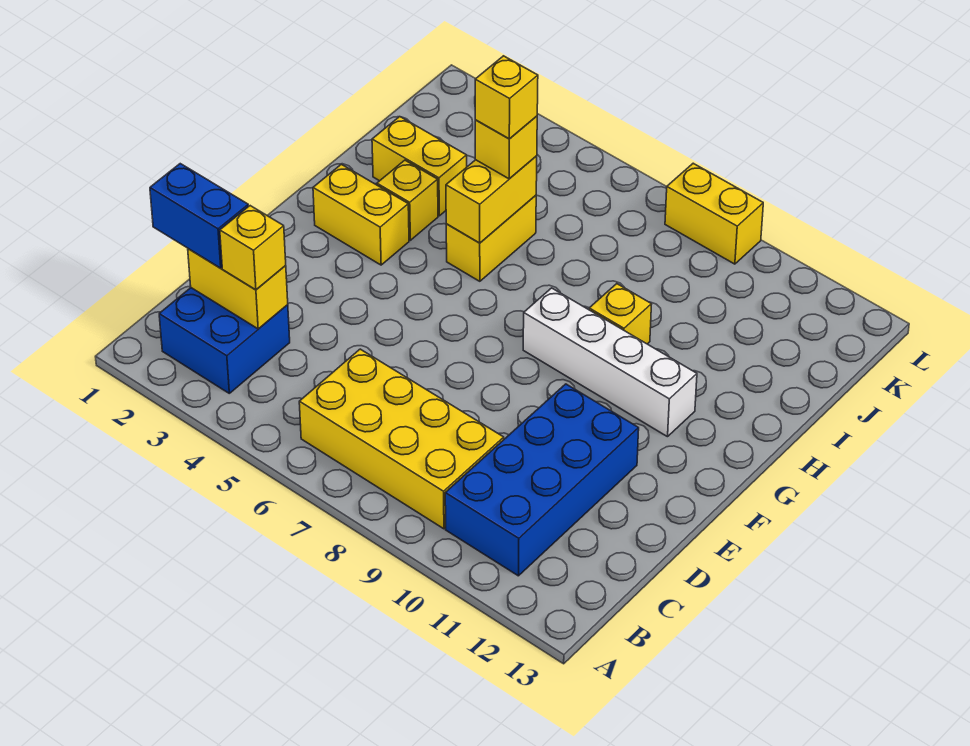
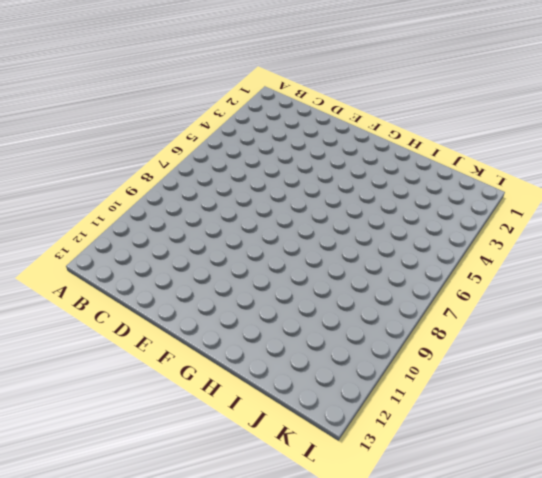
none -> blue brick B2:C3 level 1
none -> yellow brick B6:C9 level 1
none -> blue brick B10:E11 level 1

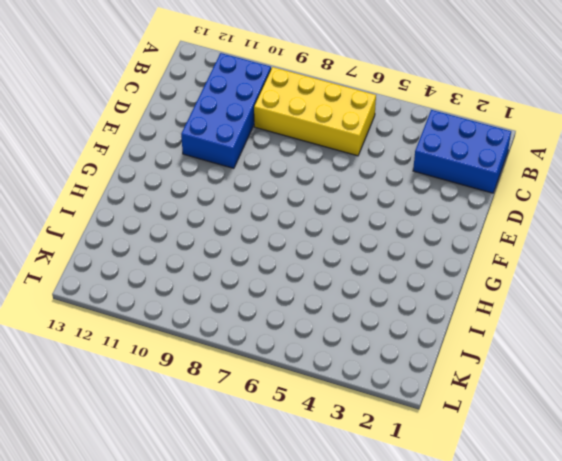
blue brick B1:C3 level 1 -> blue brick B2:C3 level 1
none -> yellow brick G2:G3 level 1
none -> white brick G8:G11 level 1
none -> yellow brick H3 level 1

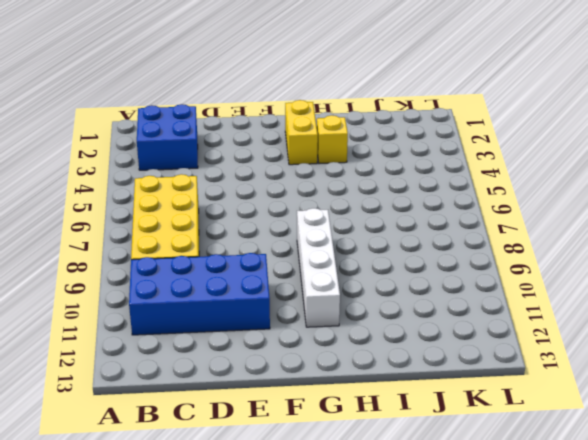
none -> yellow brick H5:I5 level 1
none -> yellow brick H9 level 1
none -> yellow brick I2:I3 level 1

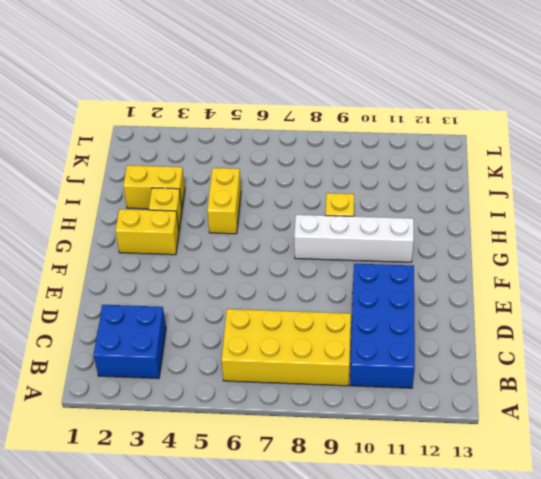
none -> yellow brick L8:L9 level 1
none -> yellow brick C2:C3 level 2
none -> yellow brick H5:I5 level 2

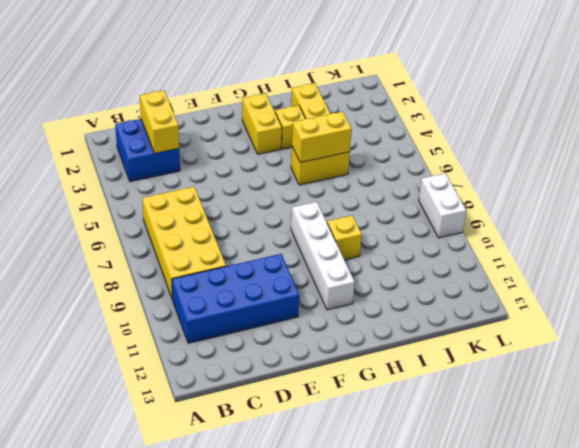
white brick L8:L9 level 1 -> yellow brick L8:L9 level 1
none -> blue brick C1:C2 level 3
none -> yellow brick C3 level 3
none -> yellow brick I5 level 3

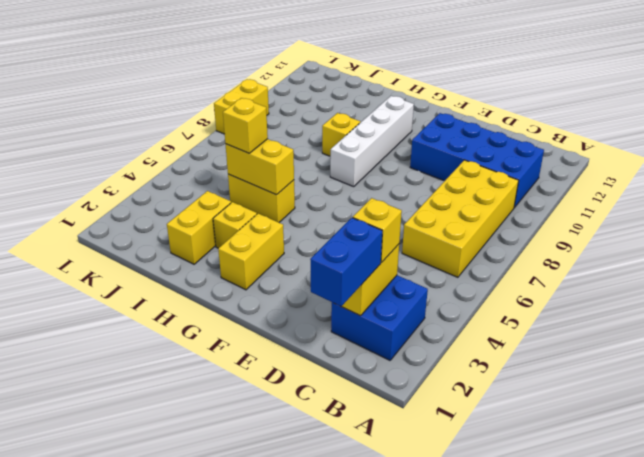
none -> yellow brick I5 level 4

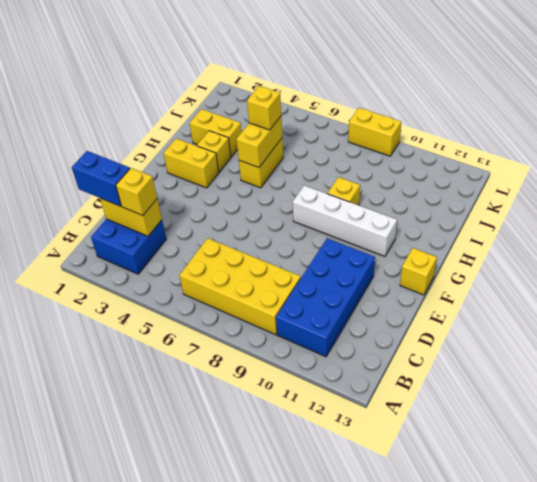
yellow brick F13 level 1 -> yellow brick I5 level 4

